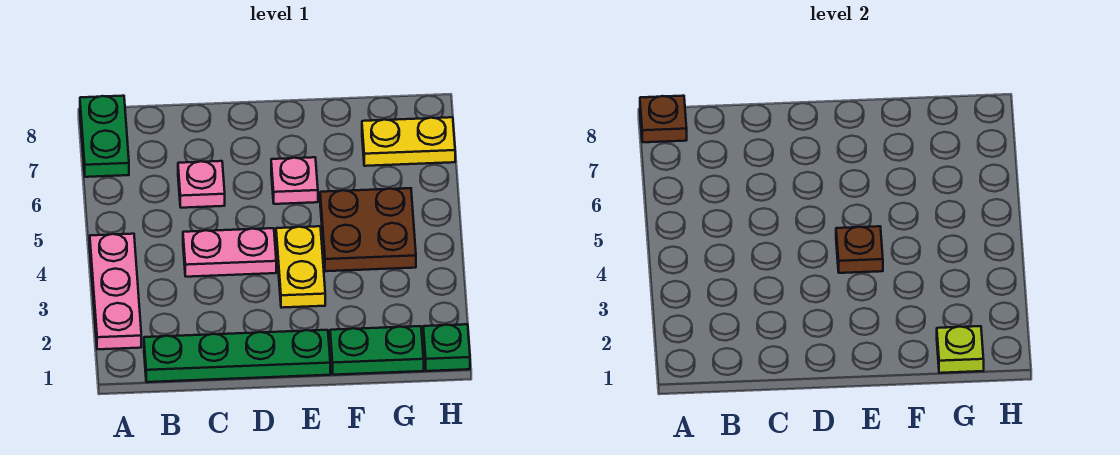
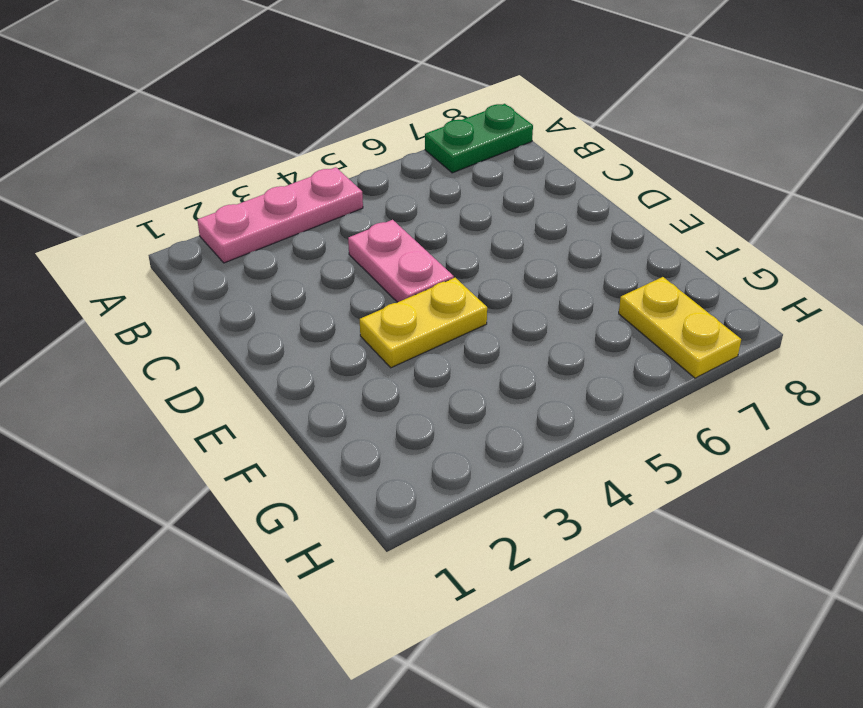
none -> green plate B1:E1 level 1
none -> pink plate C6 level 1
none -> pink plate E6 level 1

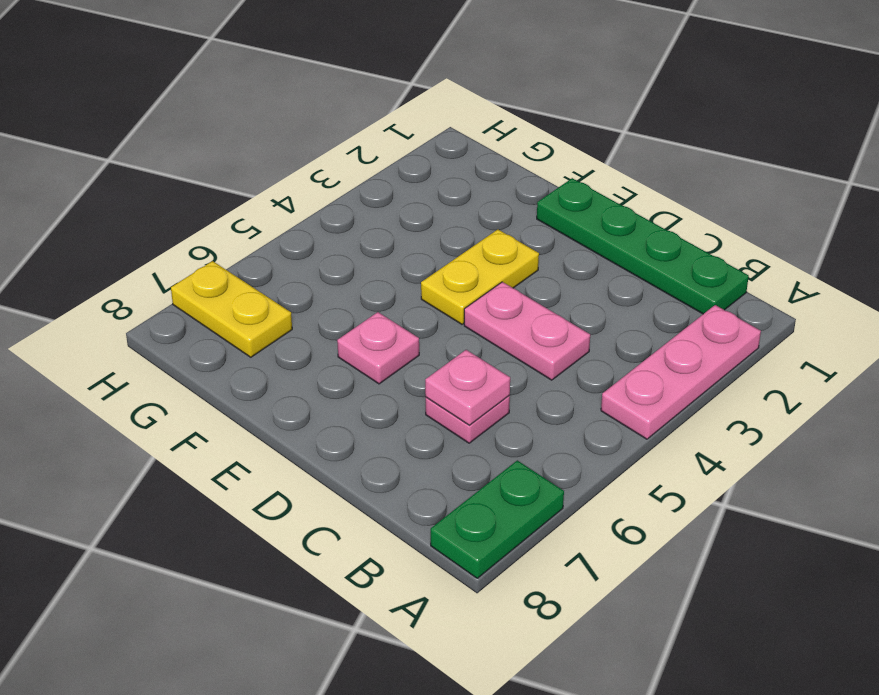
pink plate C6 level 2 -> none
none -> green plate F1:G1 level 1
none -> brown plate F4:G5 level 1
none -> green plate H1 level 1

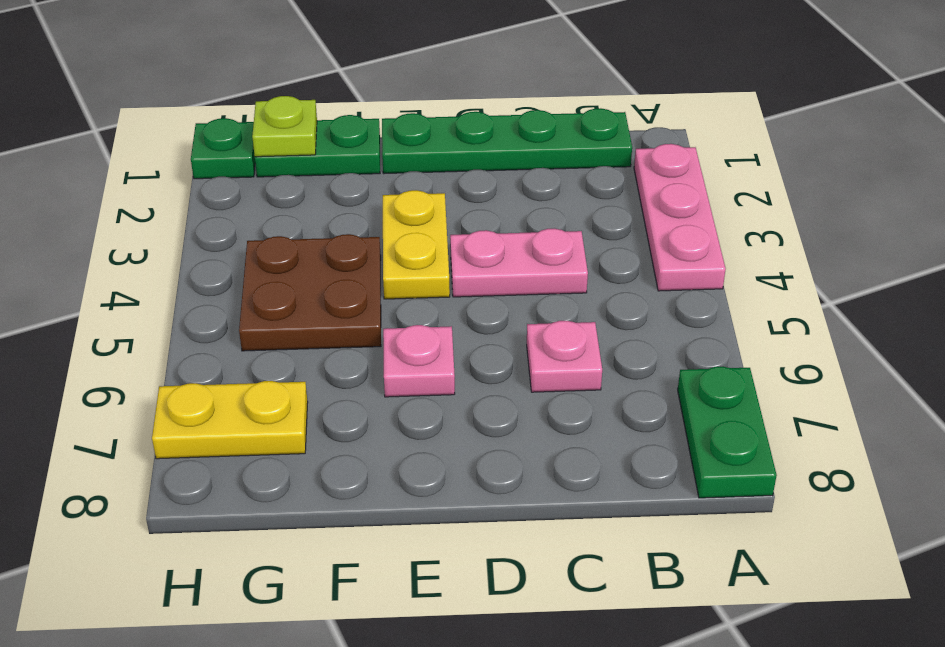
none -> brown plate A8 level 2
none -> brown plate E4 level 2

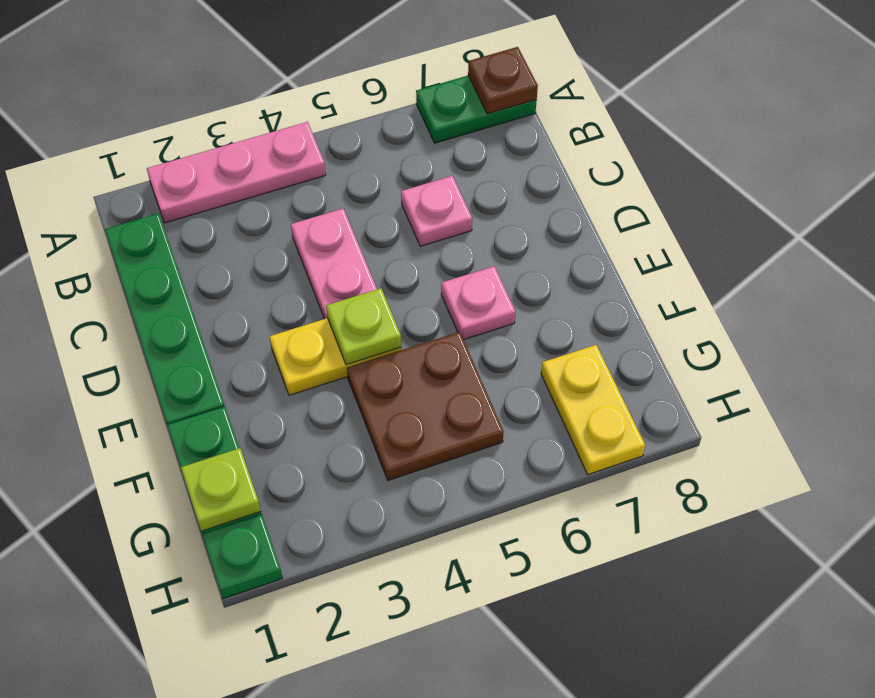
lime plate E4 level 2 -> brown plate E4 level 2

